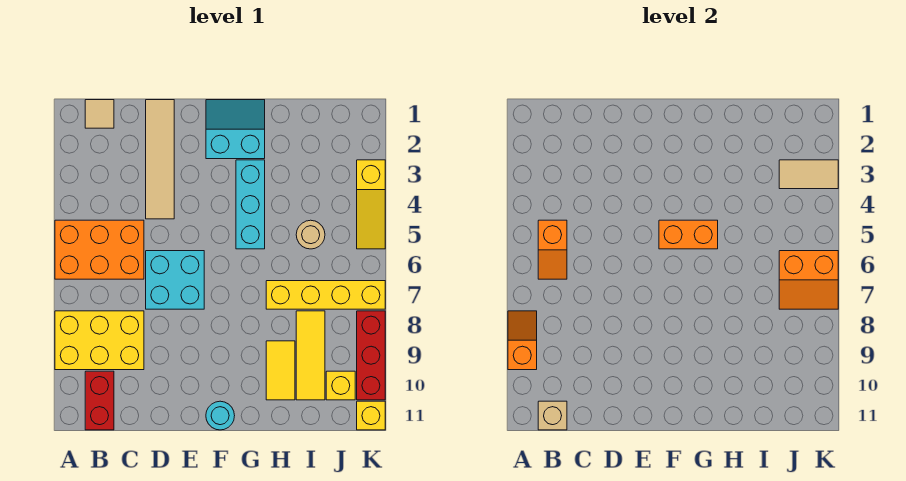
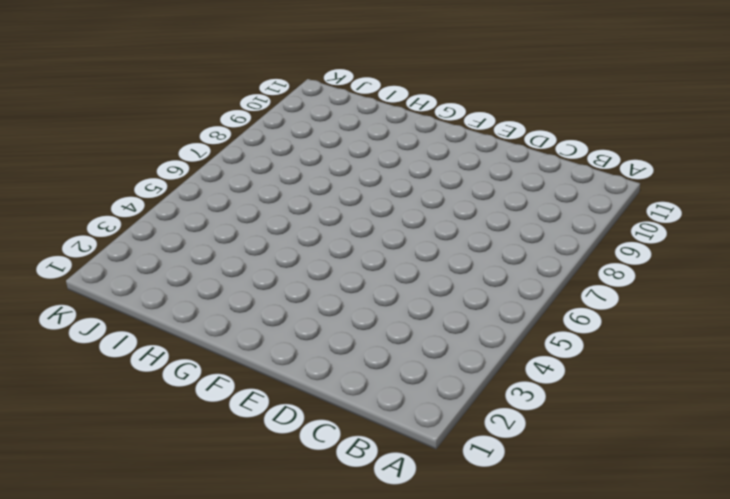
none -> orange brick A5:C6 level 1
none -> yellow brick A8:C9 level 1
none -> tan tile B1 level 1

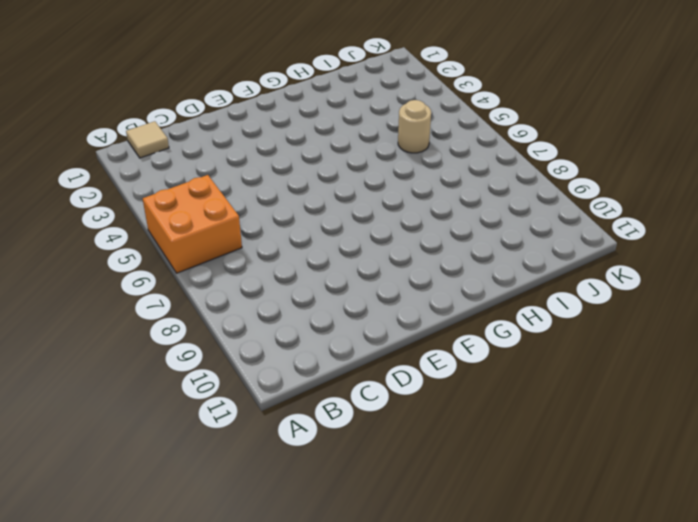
orange brick A5:B6 level 1 -> orange brick A5:C6 level 1
none -> yellow brick A8:C9 level 1
none -> red brick B10:B11 level 1
none -> tan tile D1:D4 level 1

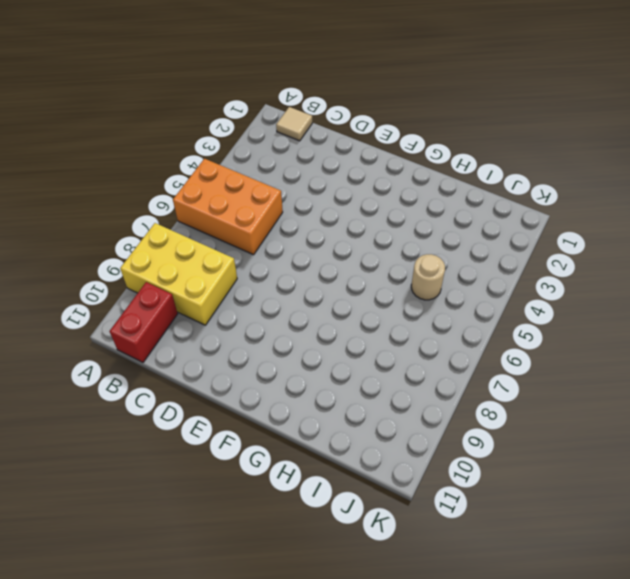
none -> tan tile D1:D4 level 1
none -> cyan brick D6:E7 level 1
none -> cyan slope F1:G2 level 1 top 2

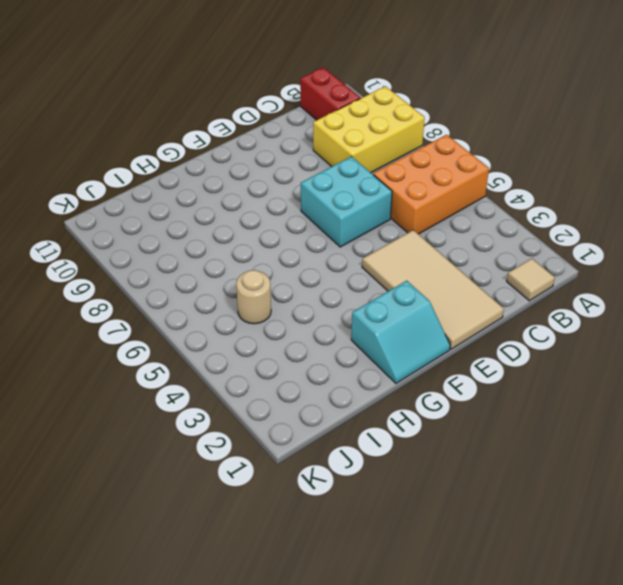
tan tile D1:E4 level 1 -> tan tile D1:D4 level 1
none -> cyan round brick F11 level 1
none -> cyan brick G3:G5 level 1
none -> yellow brick H7:K7 level 1

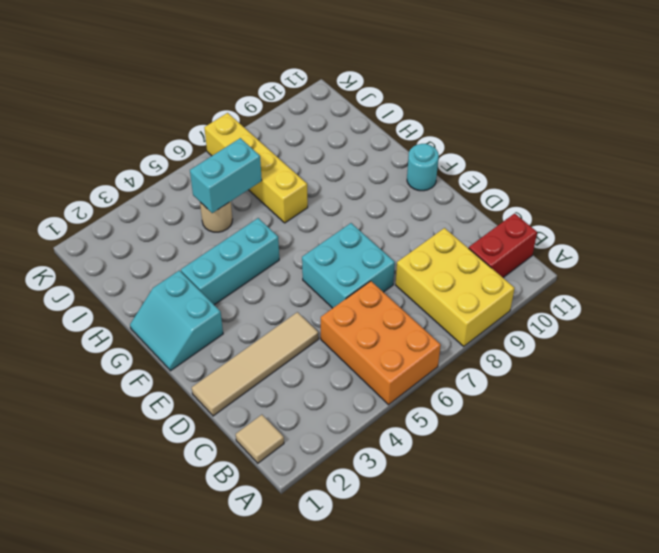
cyan brick I5:I6 level 2 -> none
none -> yellow tile H9:H10 level 1
none -> yellow tile I8:I10 level 1
none -> yellow brick J10 level 1

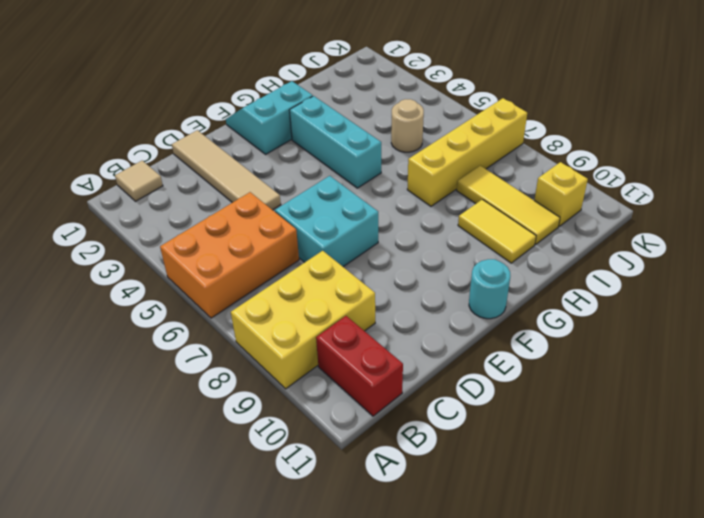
none -> yellow slope K3:K5 level 1 top 3
none -> red brick K8:K10 level 1
none -> yellow brick K11 level 1

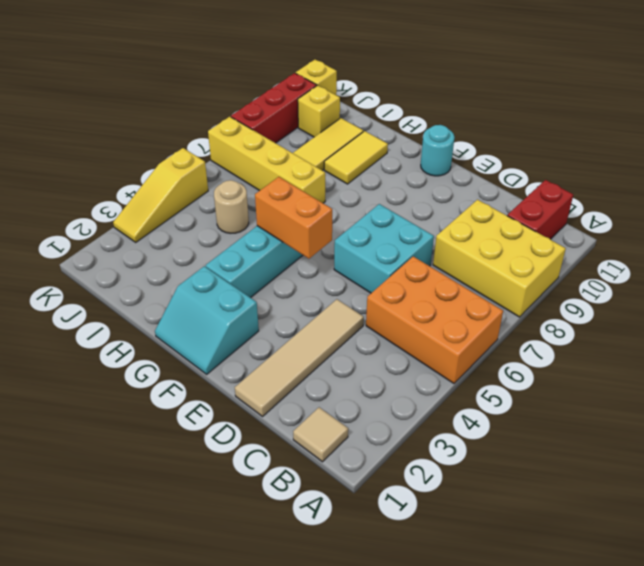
yellow slope K3:K5 level 1 top 5 -> yellow slope K3:K5 level 1 top 3
none -> orange slope A8:A9 level 2 top 9
none -> orange slope B5:B6 level 2 top 5
none -> tan brick B11 level 2

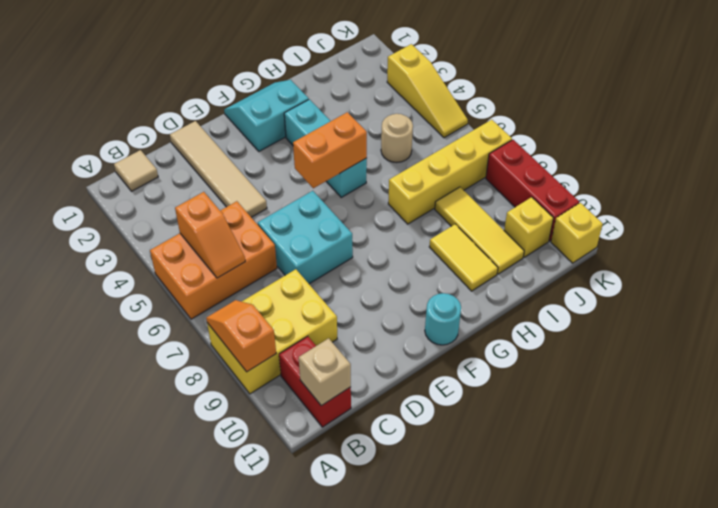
none -> tan tile J3:K3 level 2
none -> orange slope J6:K7 level 2 top 6

